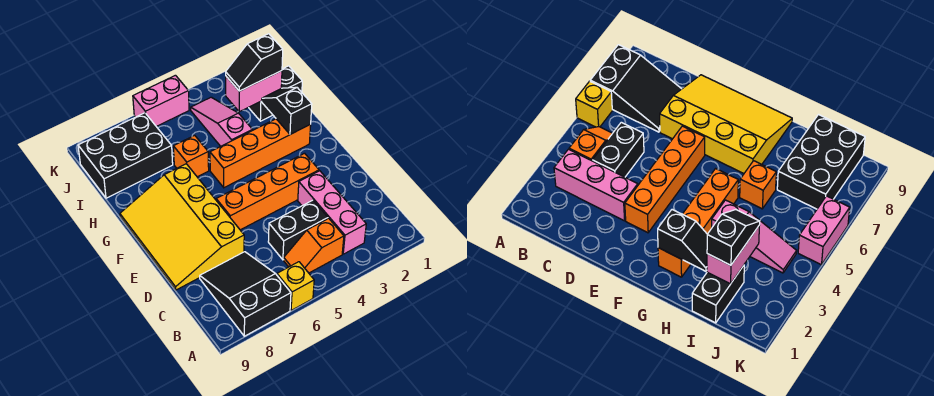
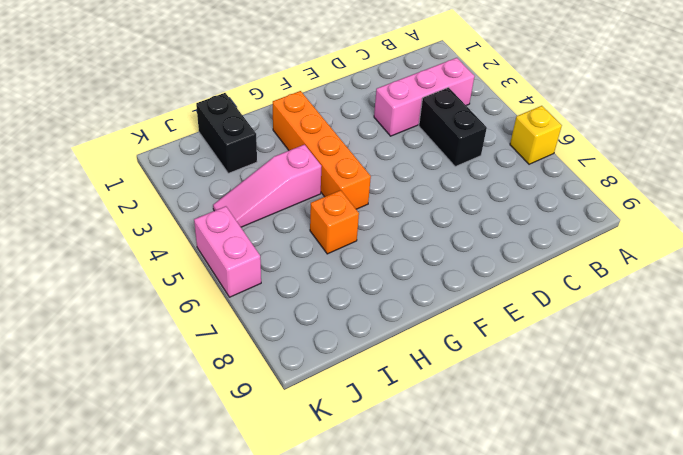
none -> black slope A7:C8 level 1 top A
none -> orange slope B4:B5 level 1 top 4
none -> yellow slope D7:G9 level 1 top 7

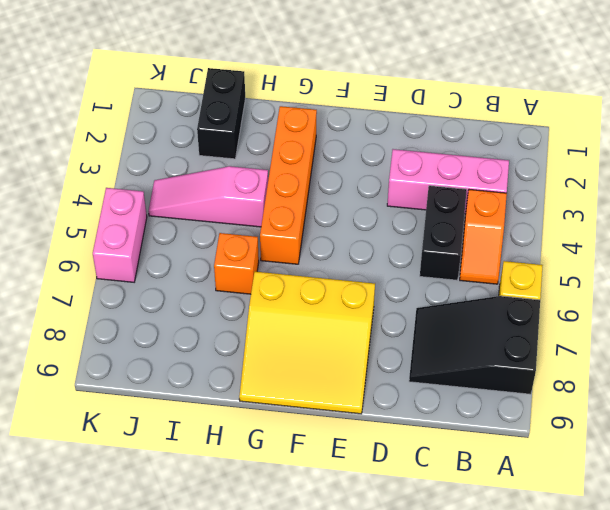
yellow slope E7:G9 level 1 top 7 -> yellow slope D7:G9 level 1 top 7
none -> orange brick E3:E6 level 1
none -> black brick I7:J9 level 1
none -> black slope G2:H2 level 2 top G

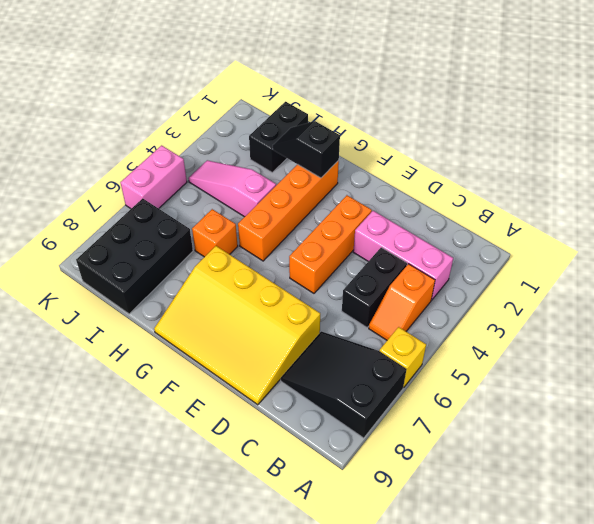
orange brick E3:E5 level 1 -> orange brick E3:E6 level 1
none -> pink brick I2:I3 level 2
none -> black slope I2:I3 level 3 top 2

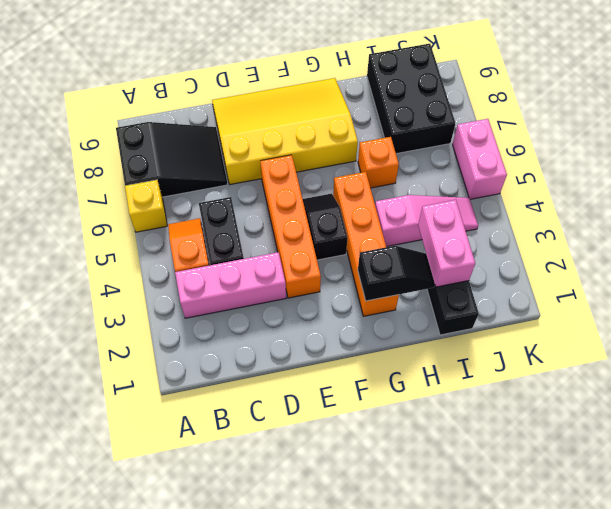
black slope F4:F5 level 1 top 4 -> black slope I2:I3 level 3 top 2

